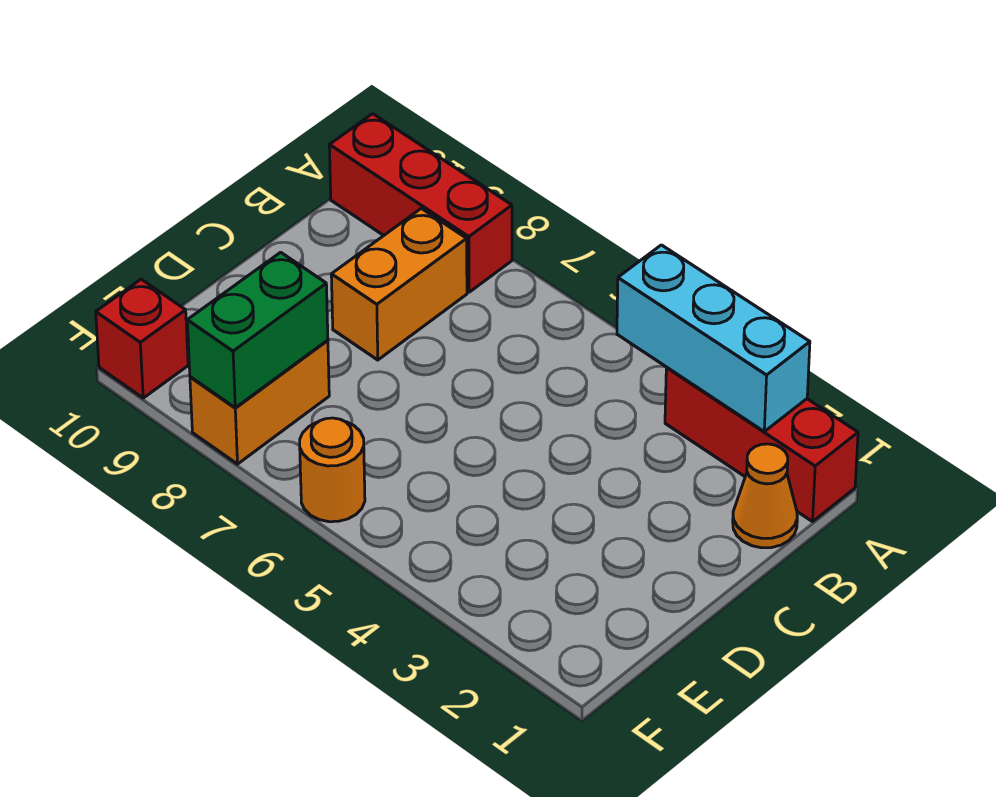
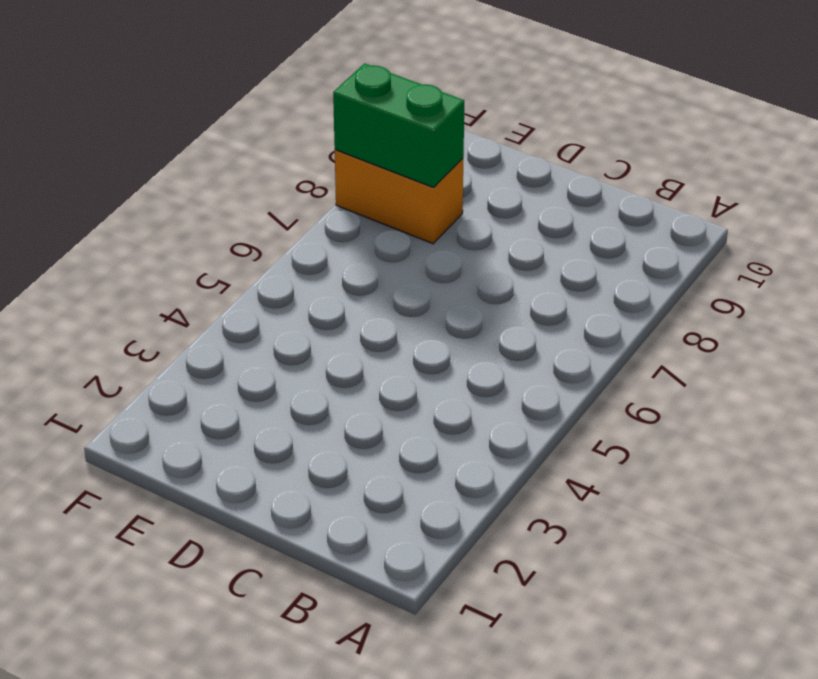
none -> red brick A1:A3 level 1
none -> red brick A8:A10 level 1

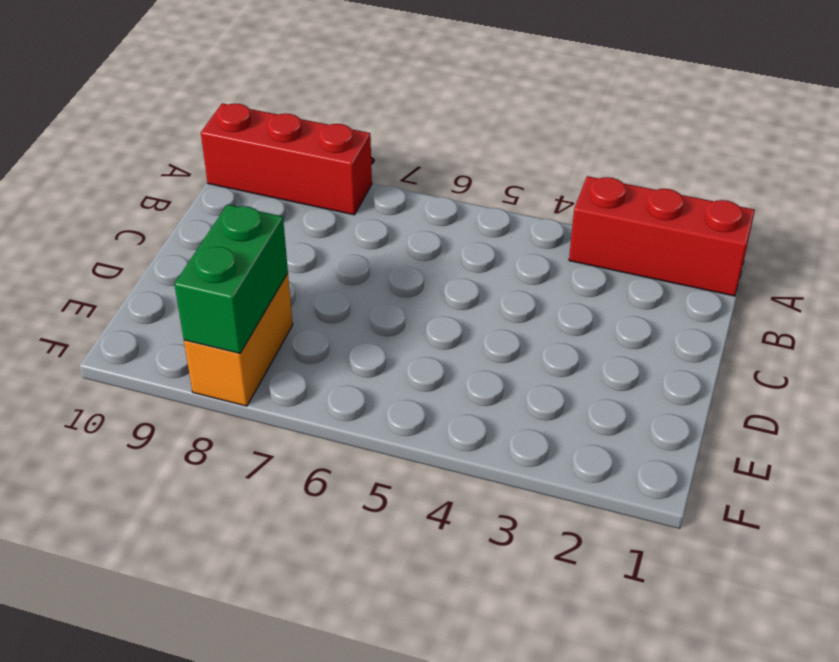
none -> orange cone B1 level 1
none -> orange brick B8:C8 level 1

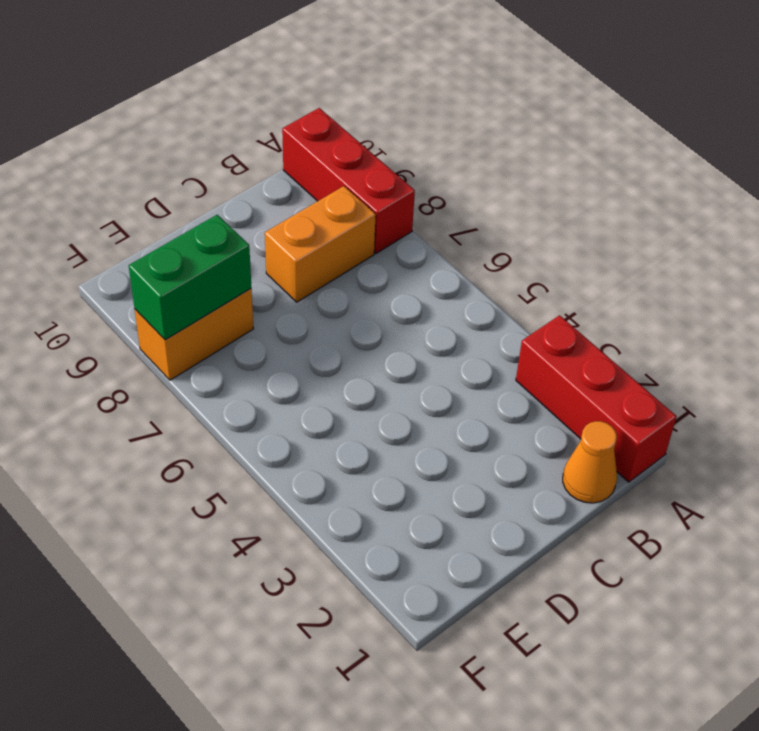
none -> orange round brick F6 level 1
none -> red brick F10 level 1

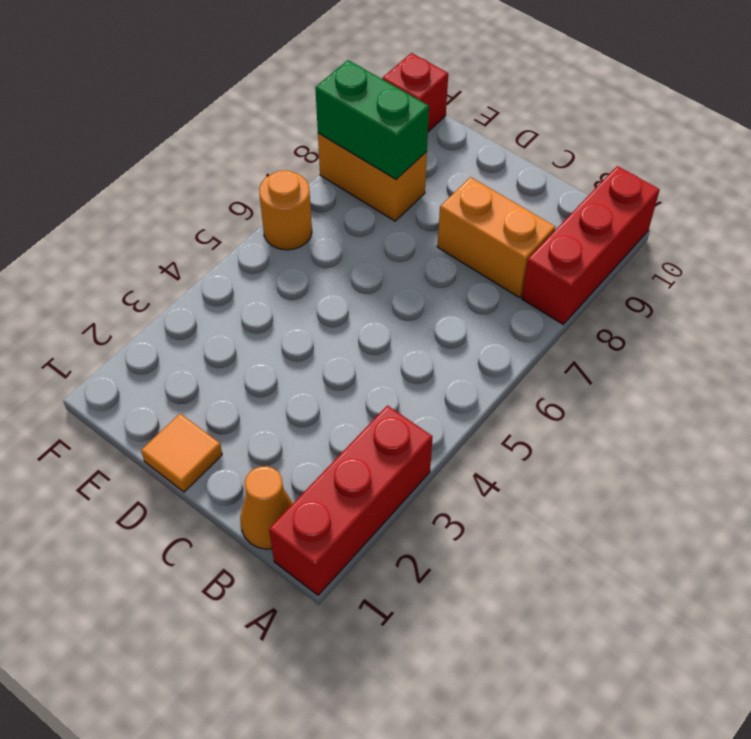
orange tile D1 level 1 -> none
none -> cyan brick A2:A4 level 2

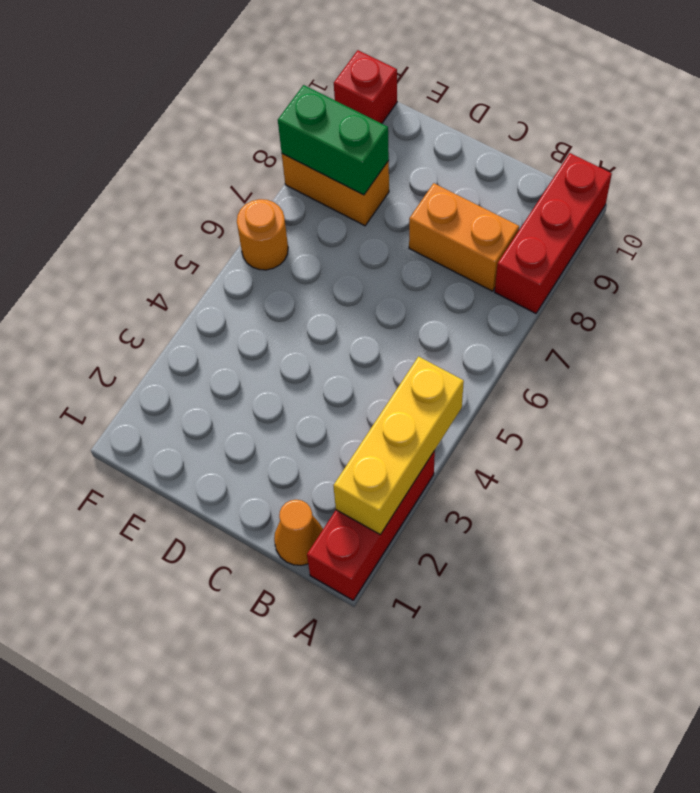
yellow brick A2:A4 level 2 -> cyan brick A2:A4 level 2

